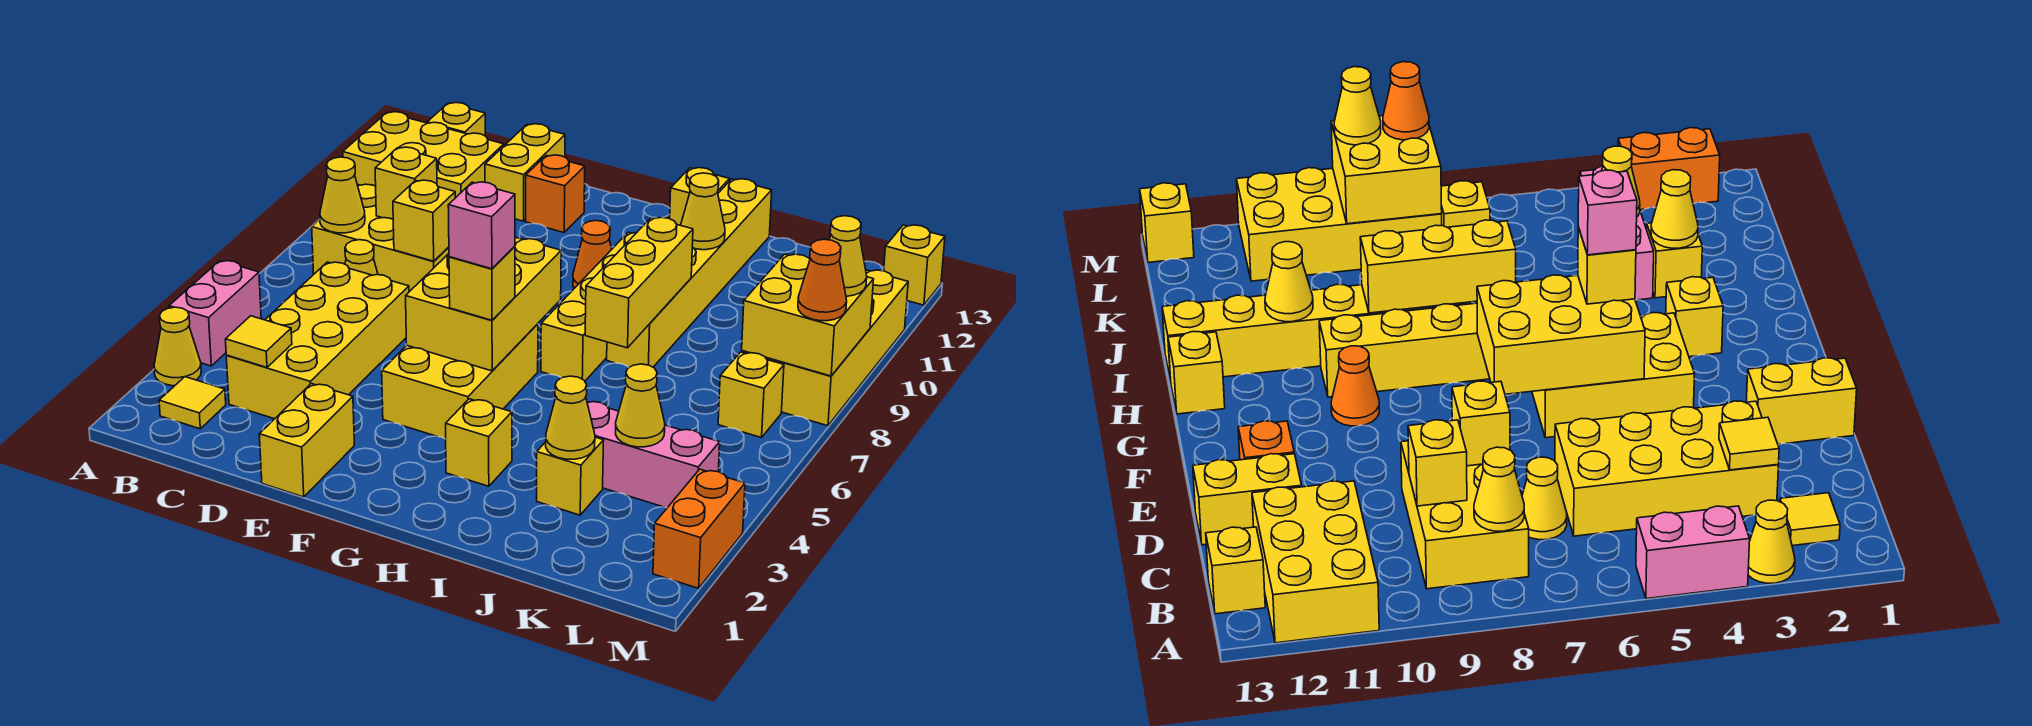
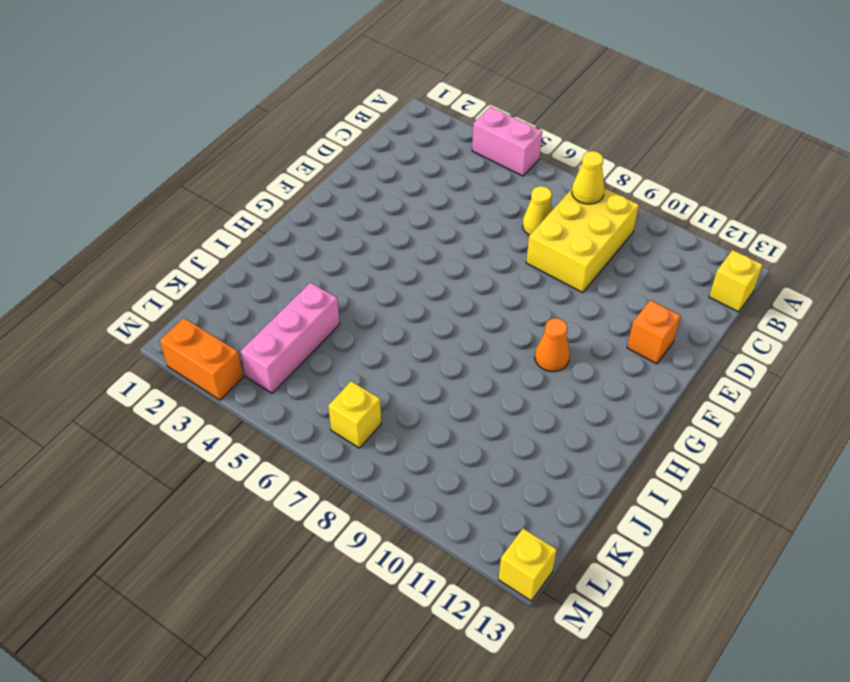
none -> yellow cone A3 level 1
none -> yellow brick A11:C12 level 1
none -> yellow tile B2 level 1
none -> yellow brick C3:D6 level 1

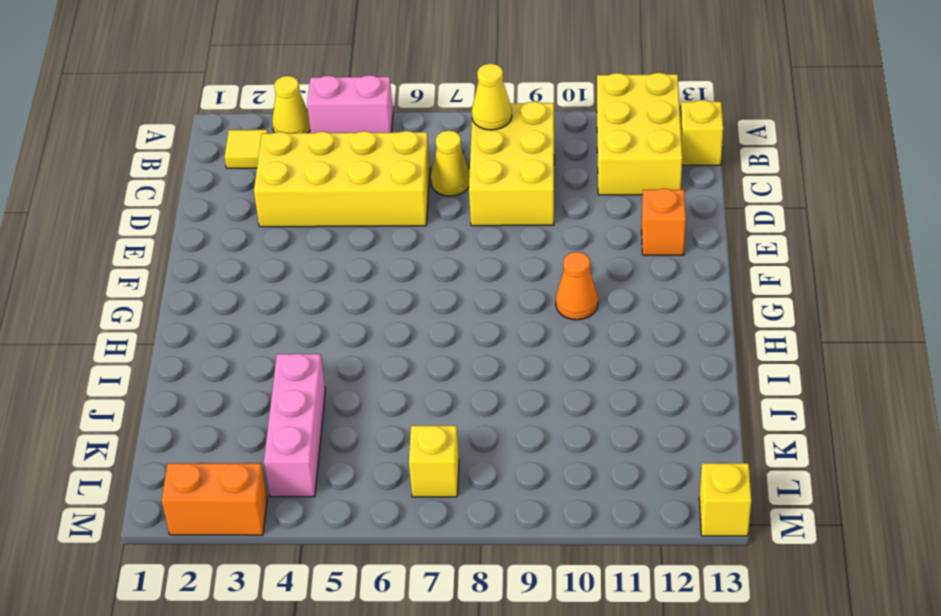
none -> yellow brick D12:D13 level 1
none -> yellow brick E1:E2 level 1
none -> yellow brick F4:G6 level 1
none -> yellow brick H3 level 1

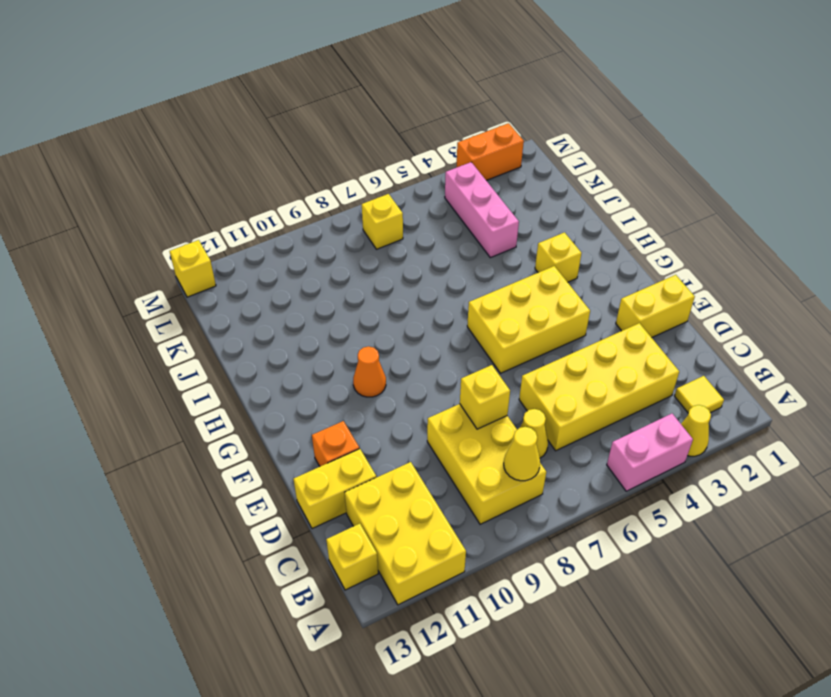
none -> yellow brick H7:H10 level 1
none -> yellow brick H13 level 1
none -> yellow brick I8:I13 level 1
none -> yellow brick J3 level 1

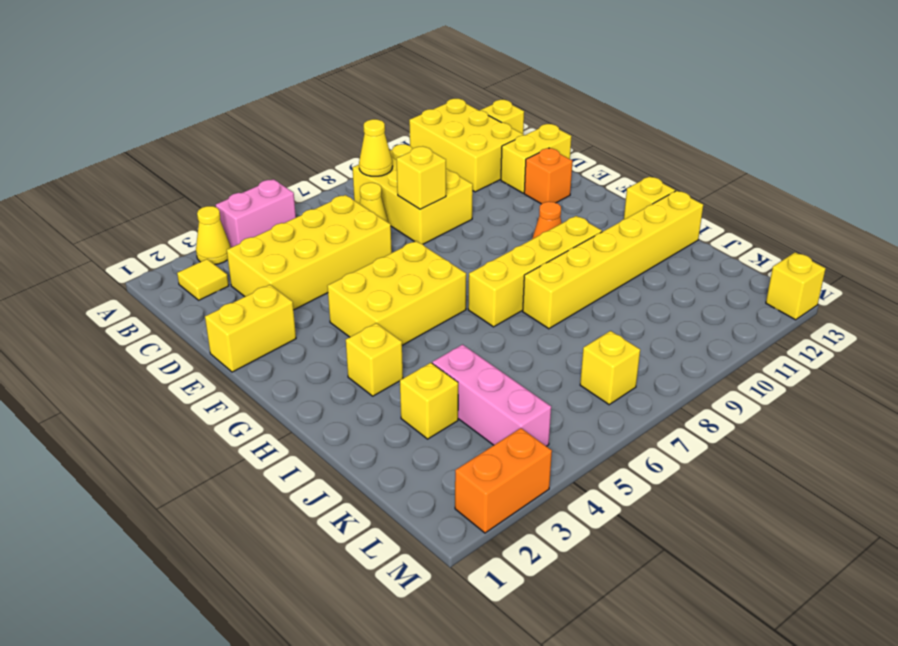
none -> yellow brick L8:M11 level 1
none -> yellow tile C3 level 2
none -> yellow brick C9 level 2
none -> yellow brick F5:G7 level 2

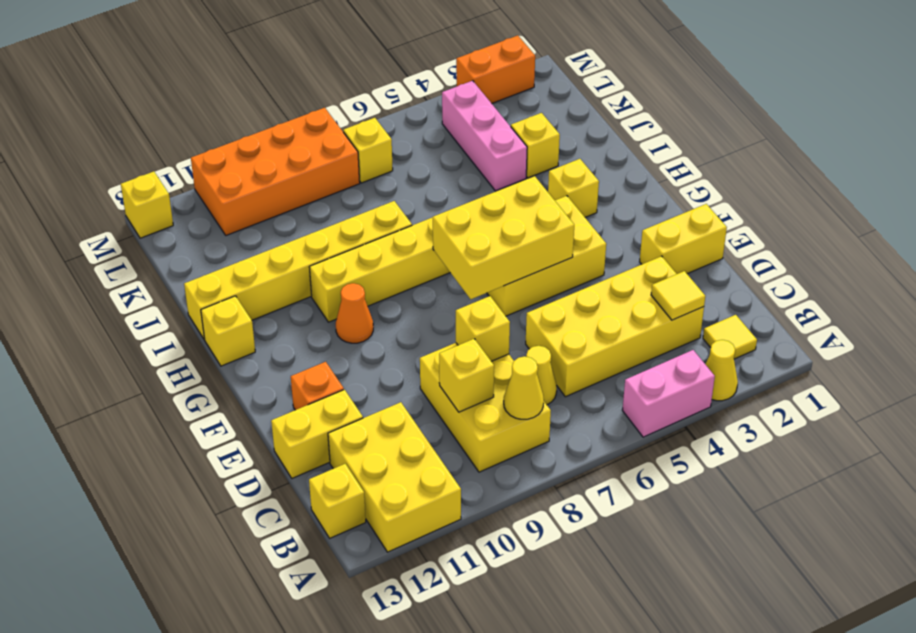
orange brick L8:M11 level 1 -> yellow brick L8:M11 level 1
none -> yellow brick I7:I9 level 2
none -> yellow cone I11 level 2
none -> yellow cone J3 level 2
none -> yellow cone K4 level 2

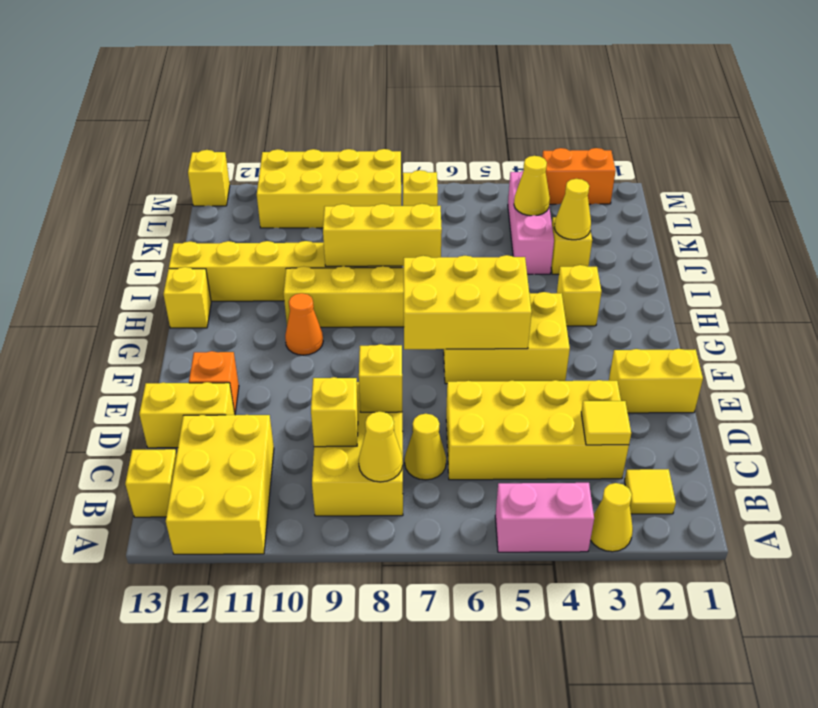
none -> yellow cone I11 level 2
none -> yellow brick L8:M9 level 2
none -> yellow brick G5 level 3
none -> orange cone M8 level 3

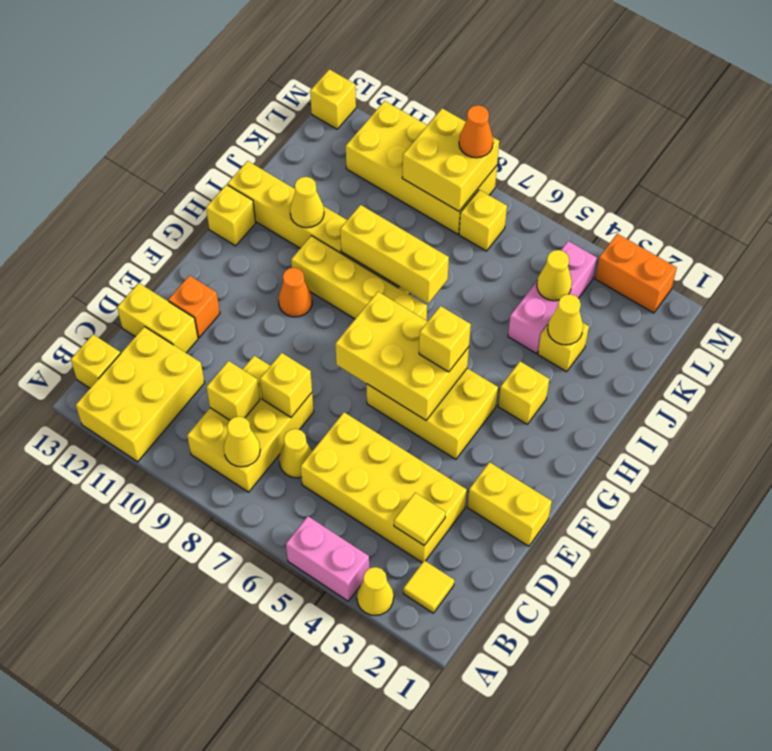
none -> yellow cone M9 level 3
none -> pink brick G5 level 4

